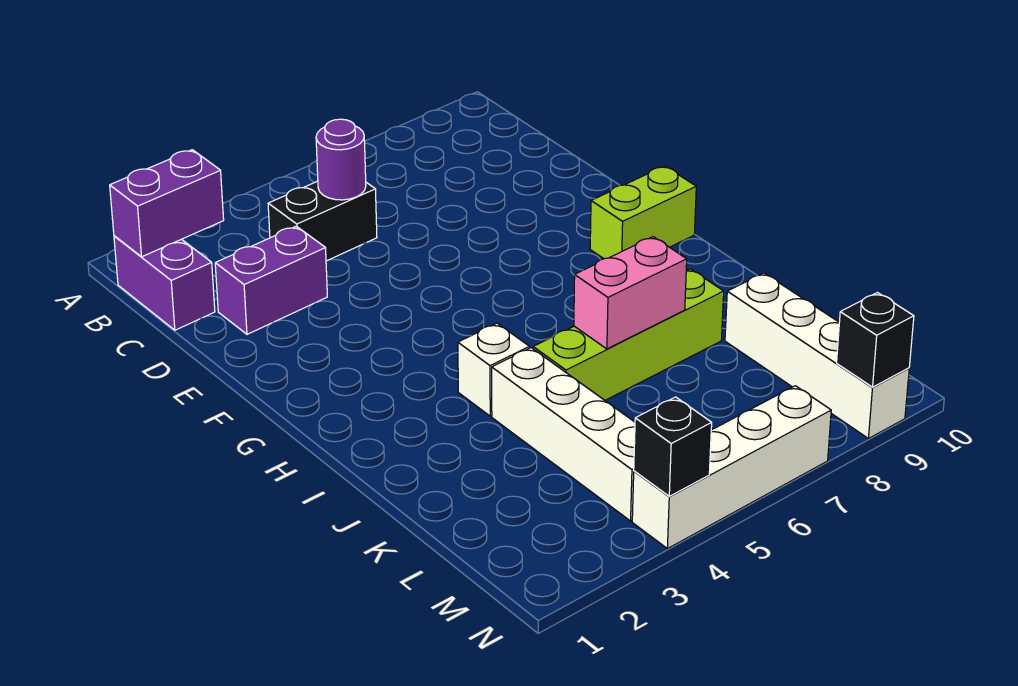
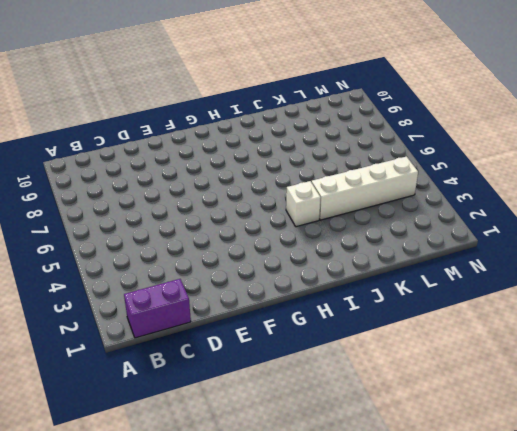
none -> black brick C4:C5 level 1
none -> purple brick D2:D3 level 1
none -> lime brick G9:G10 level 1

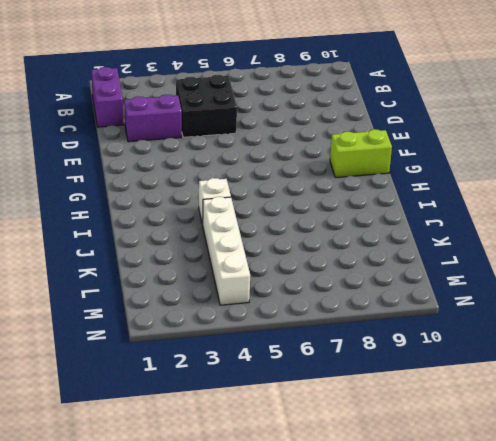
black brick C4:D5 level 1 -> black brick C4:C5 level 1
none -> lime brick J5:J8 level 1
none -> white brick K9:N9 level 1
none -> white brick N4:N7 level 1

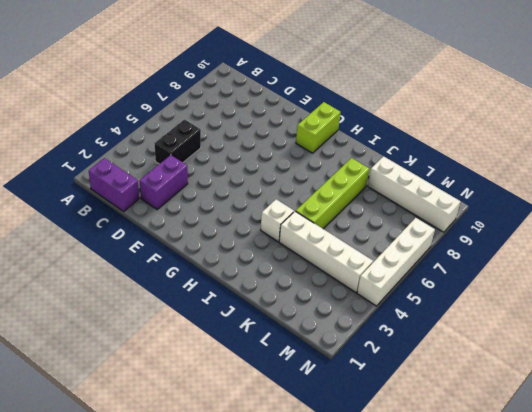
none -> purple brick B1:B2 level 2
none -> purple round brick C5 level 2
none -> pink brick J6:J7 level 2

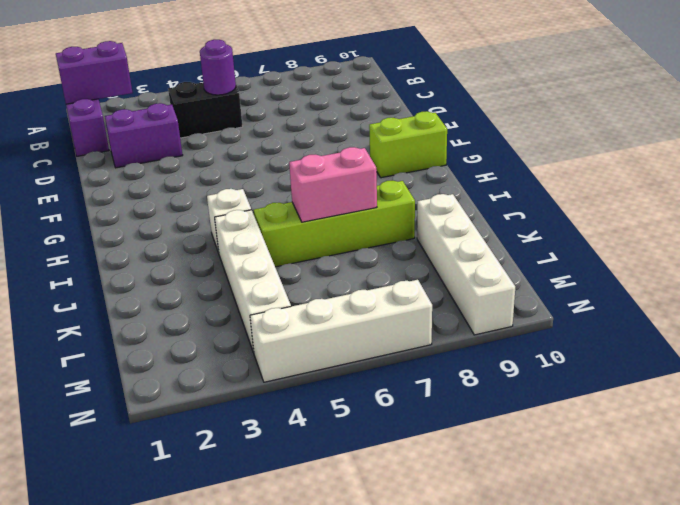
none -> black brick N4 level 2
none -> black brick N9 level 2

